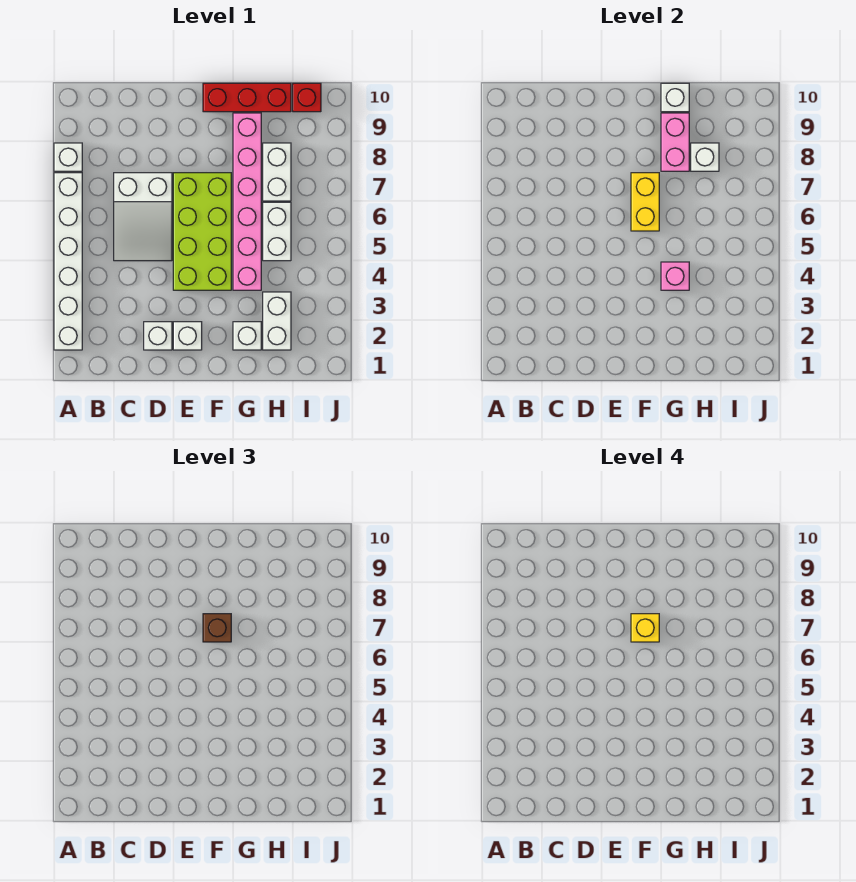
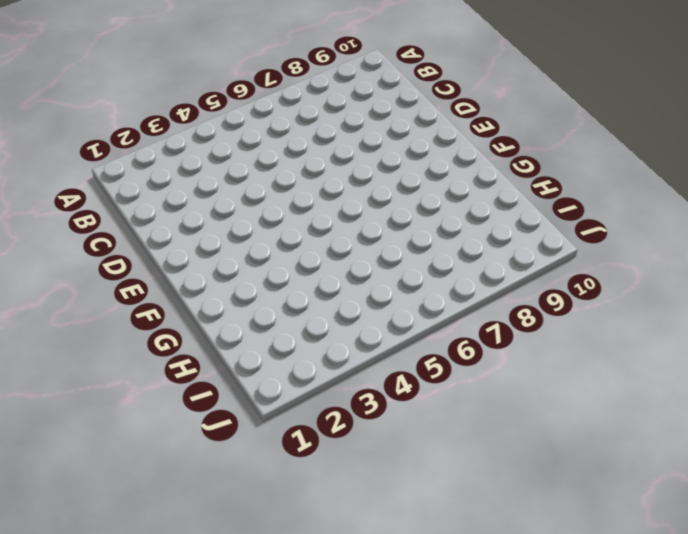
none -> white brick A2:A7 level 1
none -> white brick A8 level 1
none -> white slope C5:D7 level 1 top 7

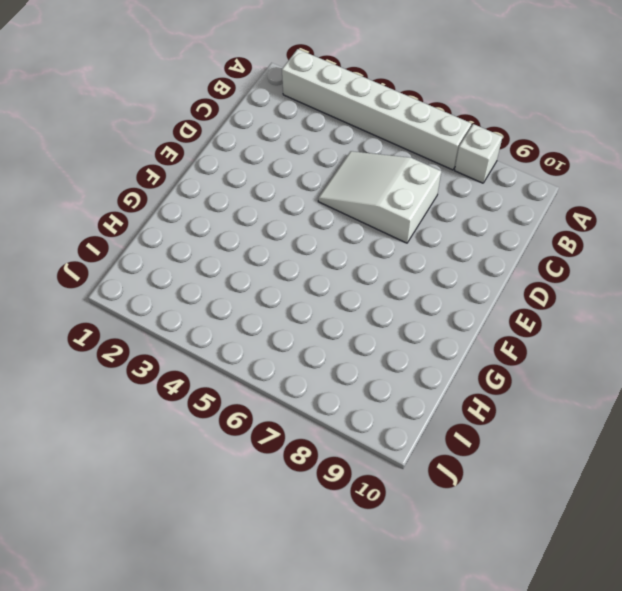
none -> white brick D2 level 1
none -> white brick E2 level 1
none -> lime brick E4:F7 level 1

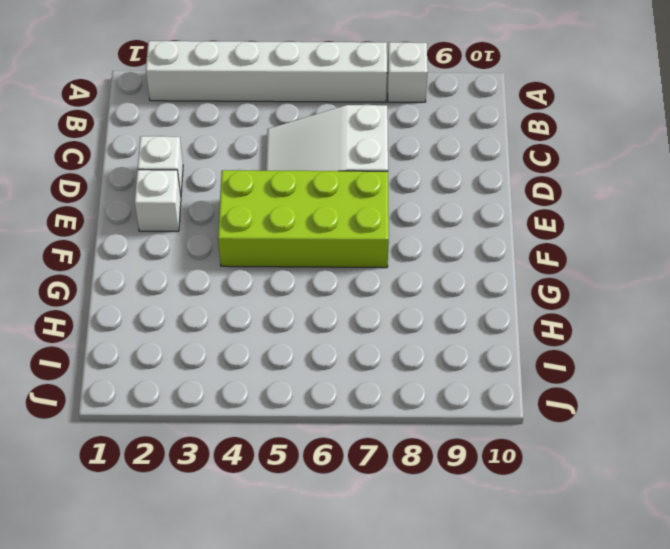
none -> red brick F10:H10 level 1
none -> white brick G2 level 1
none -> pink brick G4:G9 level 1

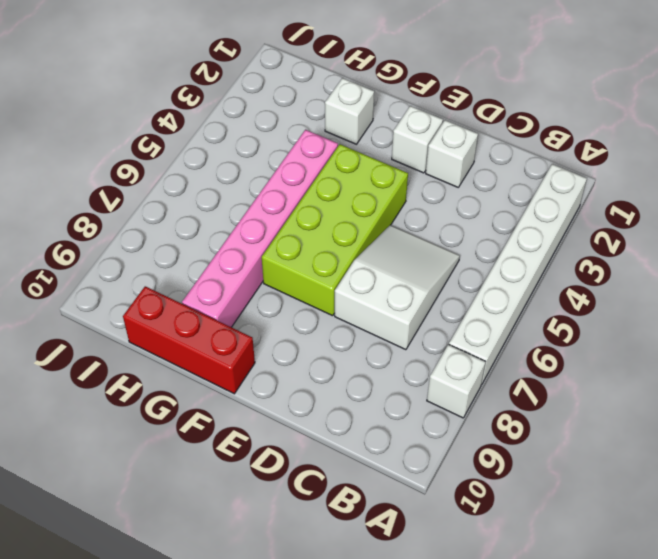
none -> white brick H2:H3 level 1
none -> white brick H5:H6 level 1
none -> white brick H7:H8 level 1

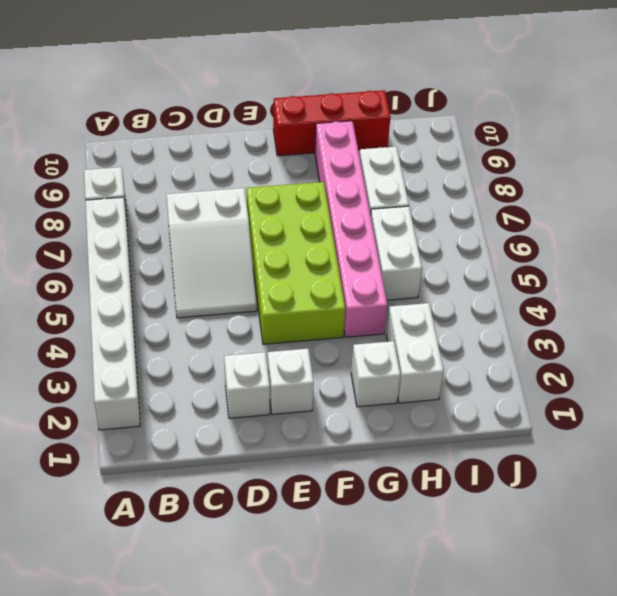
none -> red brick I10 level 1
none -> yellow brick F6:F7 level 2
none -> pink brick G4 level 2

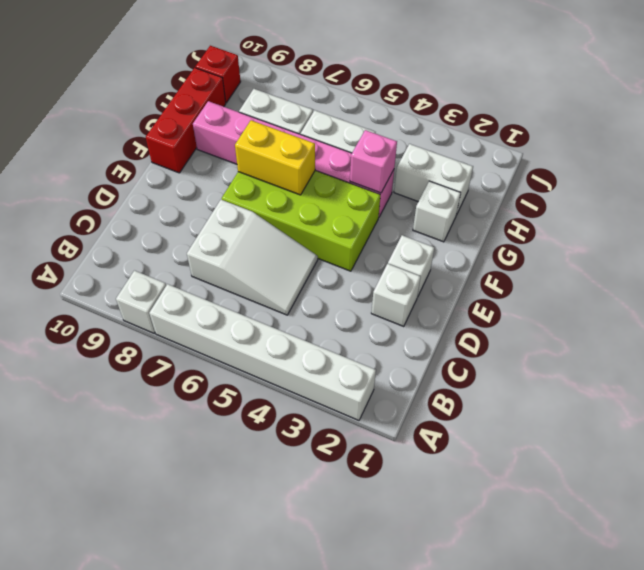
none -> pink brick G8:G9 level 2
none -> white brick G10 level 2
none -> white brick H8 level 2

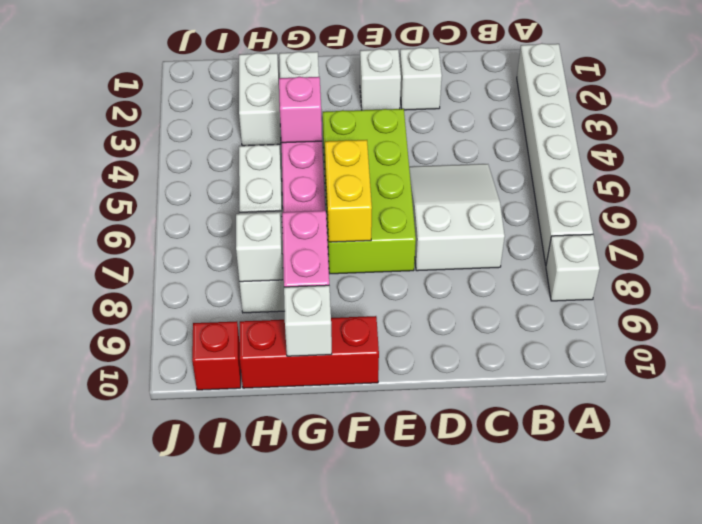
none -> brown brick F7 level 3
none -> yellow brick F7 level 4

